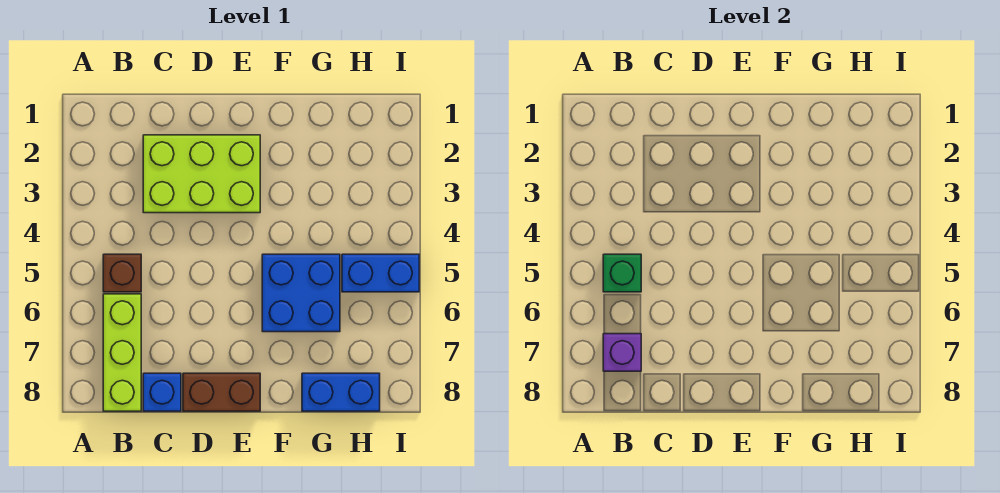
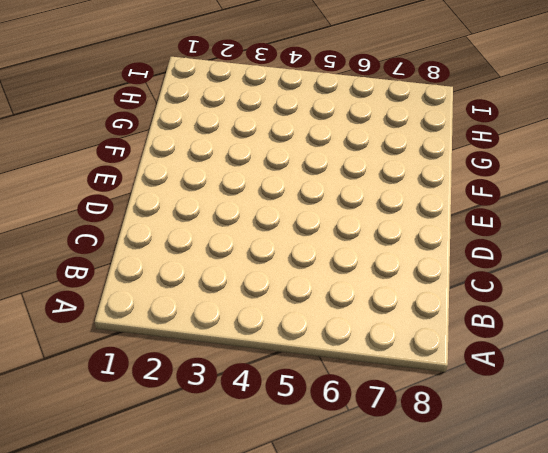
none -> brown brick B5 level 1
none -> lime brick B6:B8 level 1

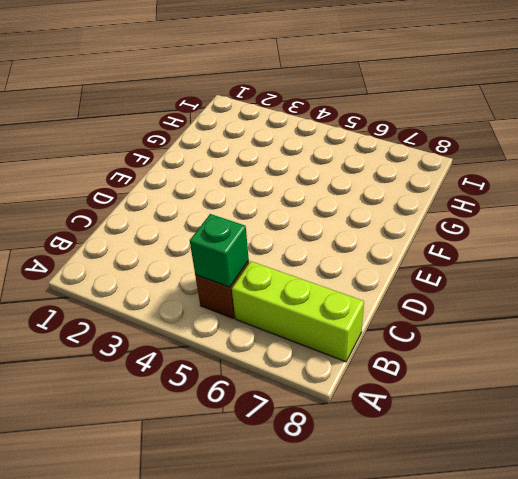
none -> lime brick C2:E3 level 1
none -> blue brick C8 level 1

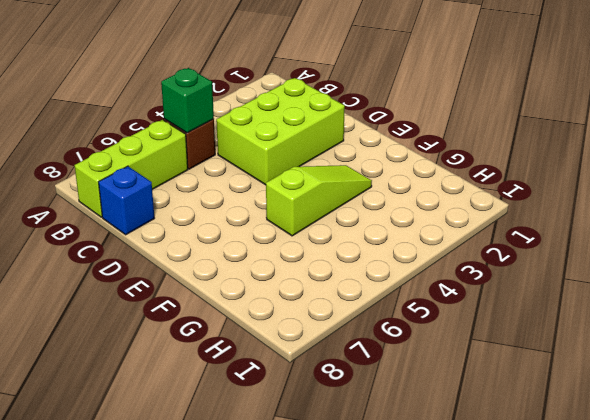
lime brick C2:D4 level 1 -> lime brick C2:E3 level 1
lime slope F3:F5 level 1 top 5 -> blue brick F5:G6 level 1
none -> brown brick D8:E8 level 1
none -> blue brick G8:H8 level 1

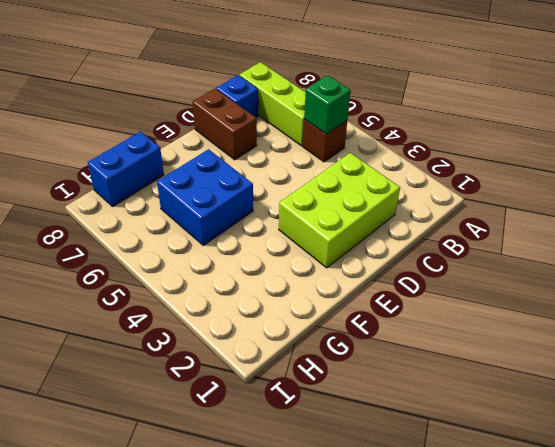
brown brick D7:D8 level 1 -> brown brick D8:E8 level 1
none -> blue brick H5:I5 level 1
none -> purple brick B7 level 2

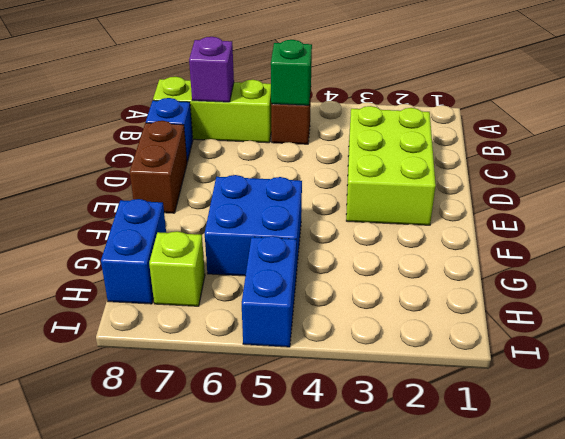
lime brick H7 level 1 -> none

